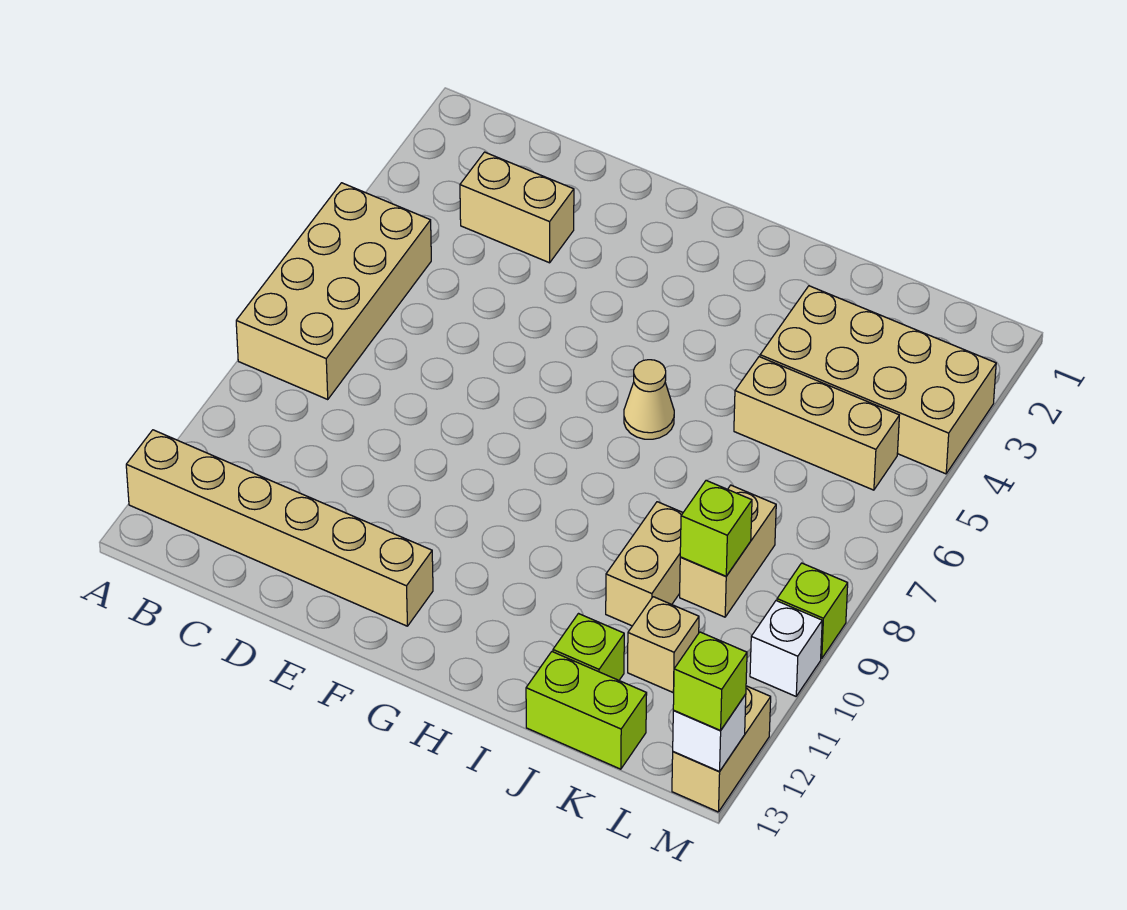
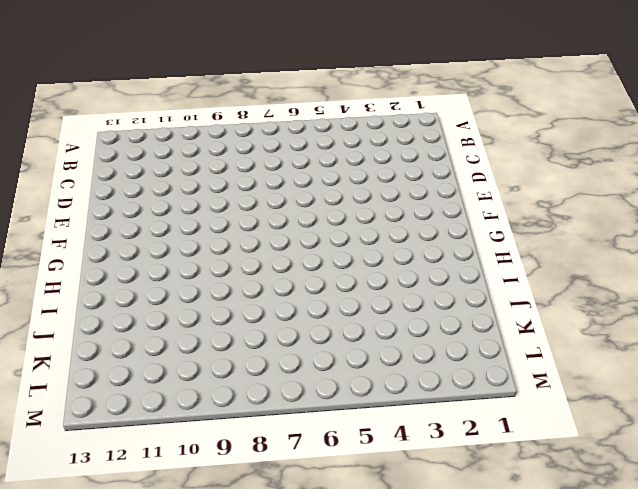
none -> tan brick A5:B8 level 1
none -> tan brick A12:F12 level 1
none -> tan brick C3:D3 level 1

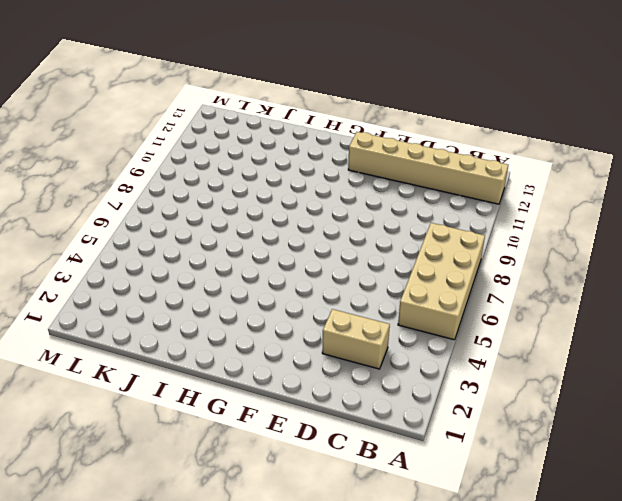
none -> tan cone H6 level 1
none -> tan brick J3:M4 level 1
none -> tan brick J5:L5 level 1

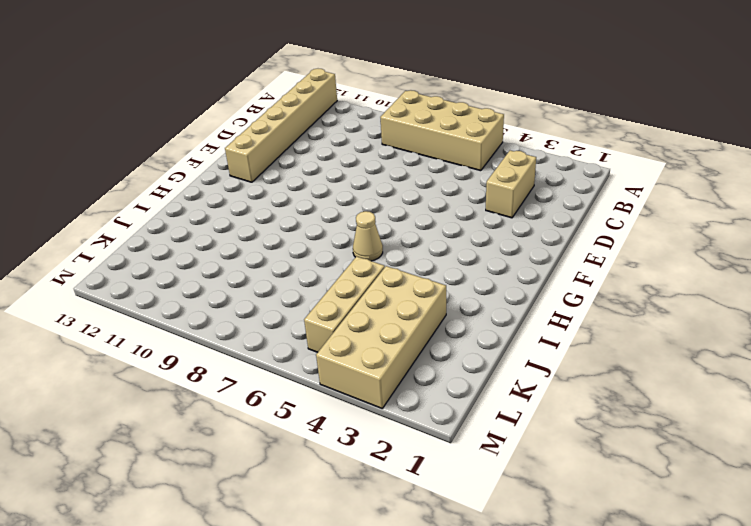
none -> tan brick J9:J10 level 1
none -> lime brick J12 level 1
none -> lime brick J13:K13 level 1

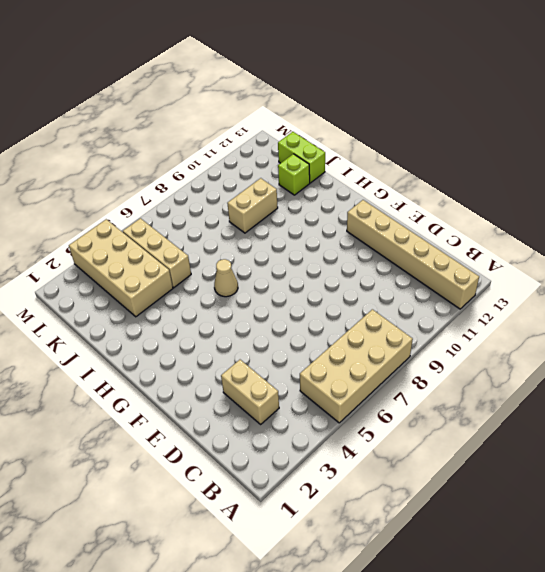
none -> tan brick K8:K9 level 1
none -> tan brick K11 level 1
none -> lime brick M9 level 1

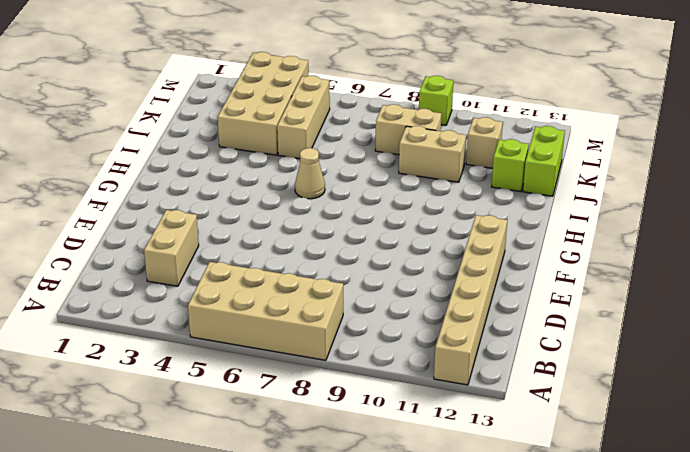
none -> white brick M10 level 1
none -> tan brick M12:M13 level 1
none -> lime brick K9 level 2

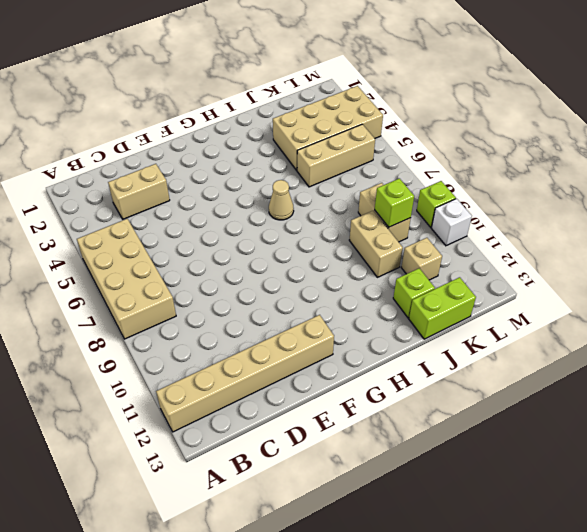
none -> tan brick M12:M13 level 1
none -> white brick M13 level 2
none -> lime brick M13 level 3

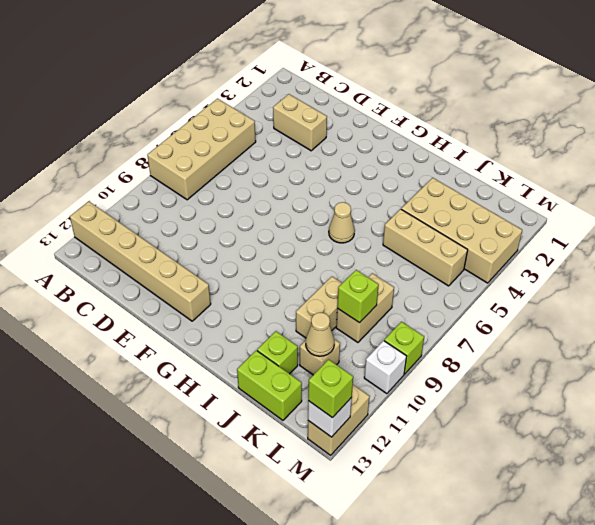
tan cone K11 level 2 -> none

